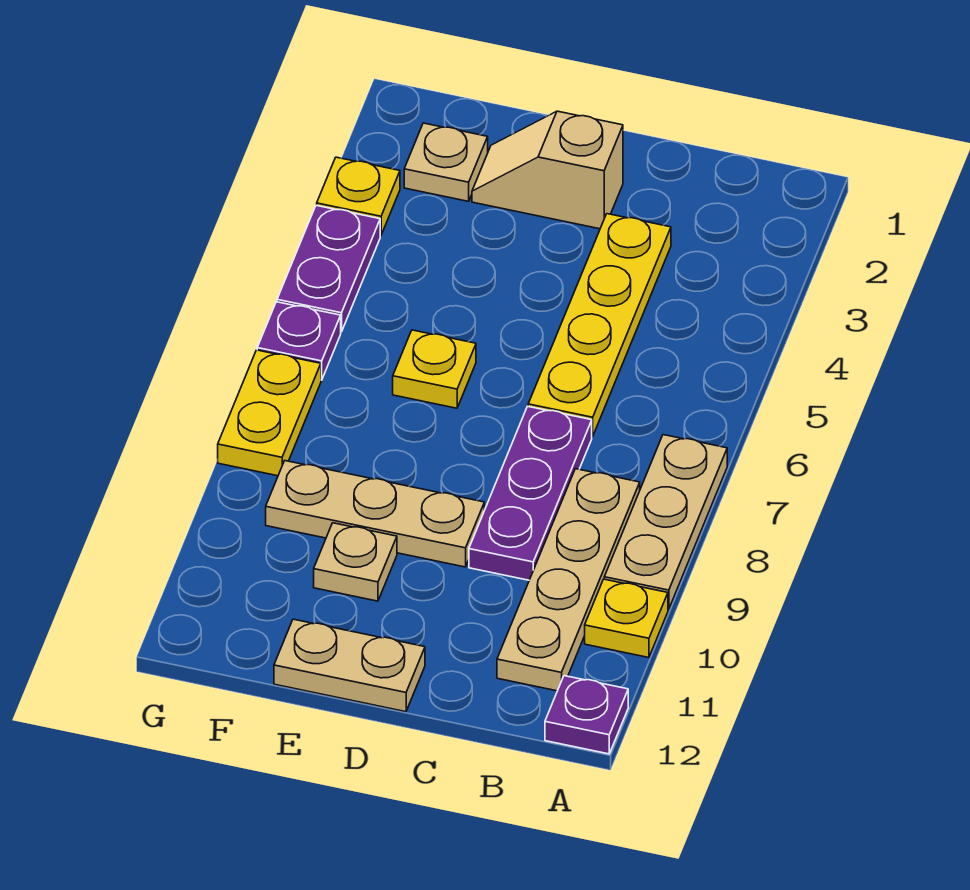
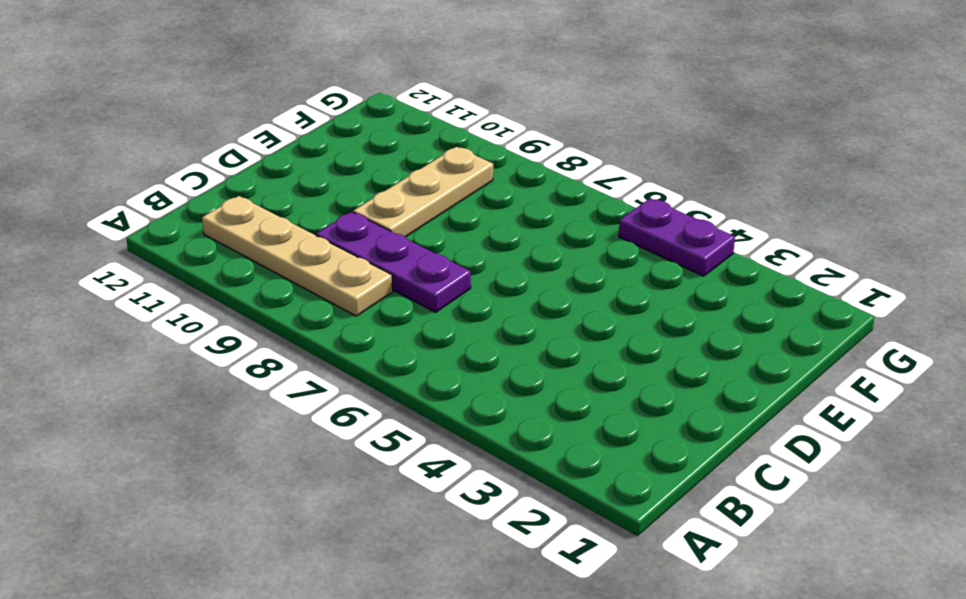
none -> tan plate A7:A9 level 1
none -> yellow plate A10 level 1
none -> purple plate A12 level 1

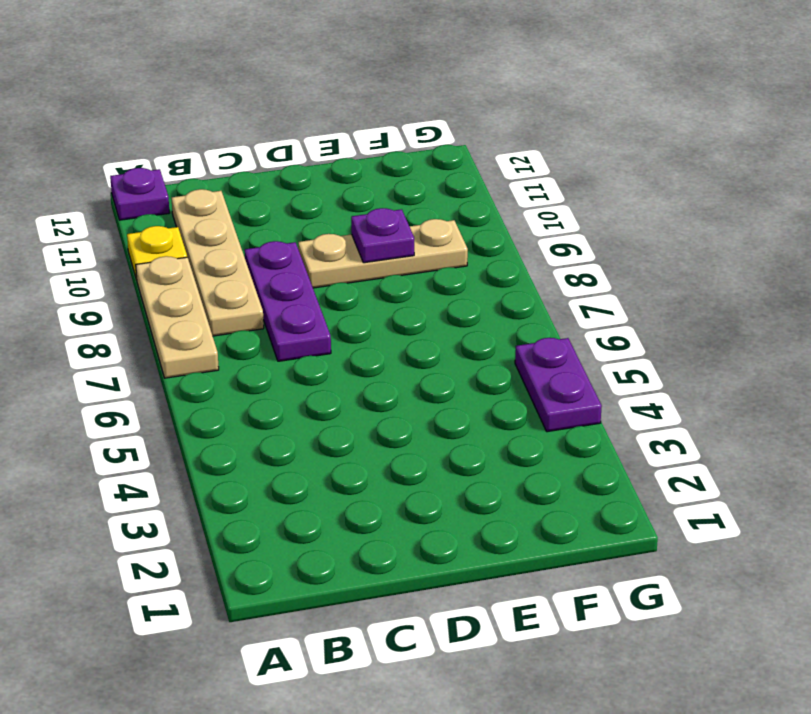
purple plate E9 level 2 -> purple plate G6 level 1
none -> yellow plate C3:C6 level 1
none -> tan slope D2:E2 level 1 top D
none -> tan plate D12:E12 level 1

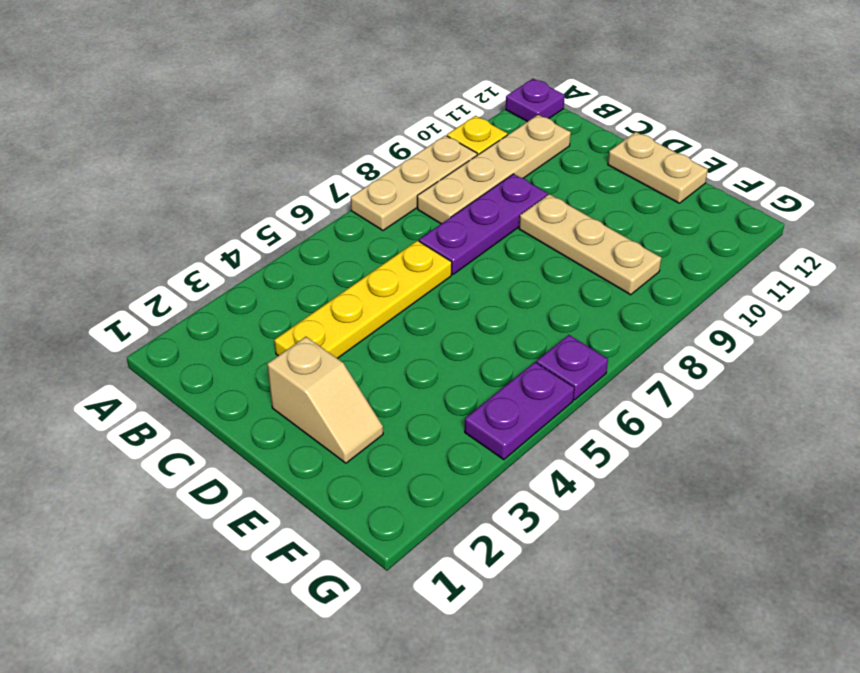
none -> yellow plate E6 level 1
none -> tan plate E10 level 1
none -> tan plate F2 level 1

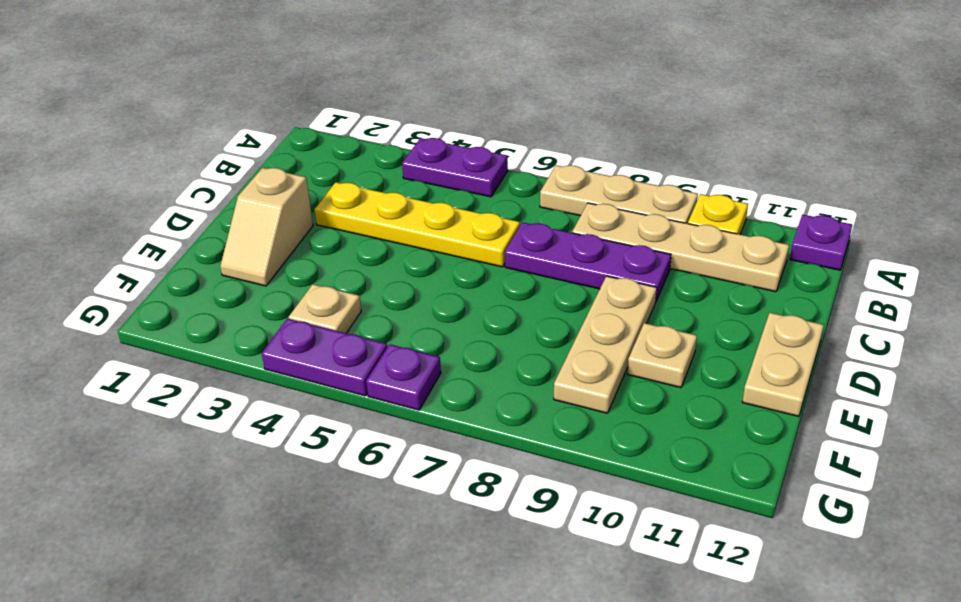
purple plate A4:A5 level 1 -> none
tan plate F4 level 1 -> tan plate F2 level 1
none -> yellow plate E6 level 1
none -> yellow plate G3 level 1
none -> yellow plate G7:G8 level 1

